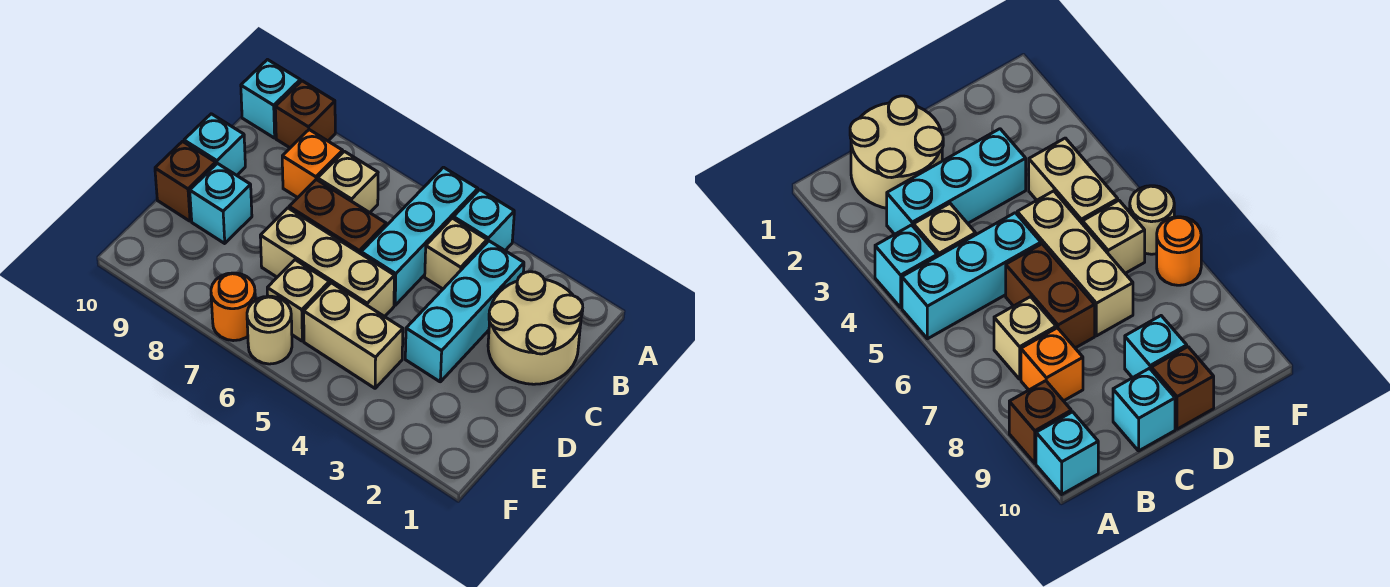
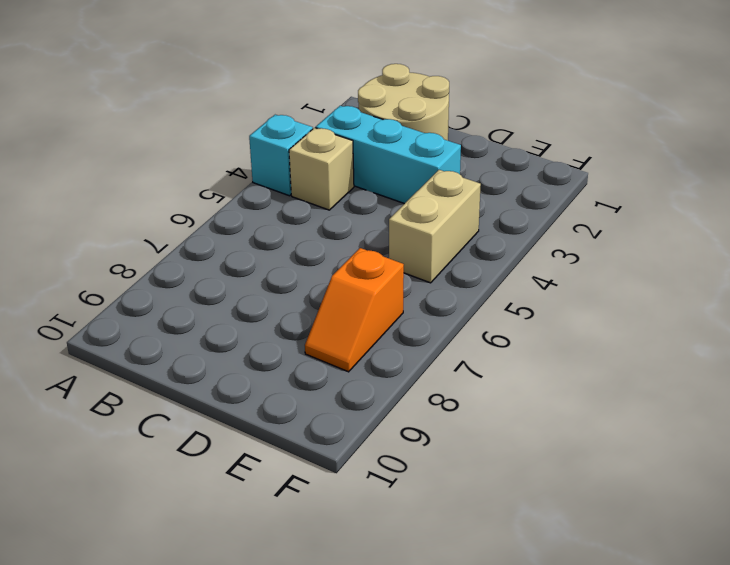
orange slope E7:E8 level 1 top 7 -> none
none -> cyan brick A5:C5 level 1
none -> brown brick A9 level 1
none -> cyan brick A10 level 1

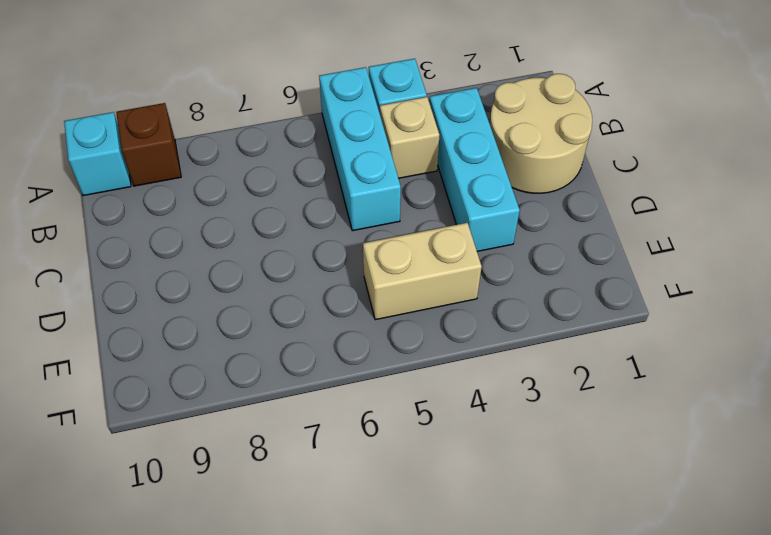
none -> tan brick B7 level 1
none -> orange brick B8 level 1
none -> brown brick C6:C7 level 1

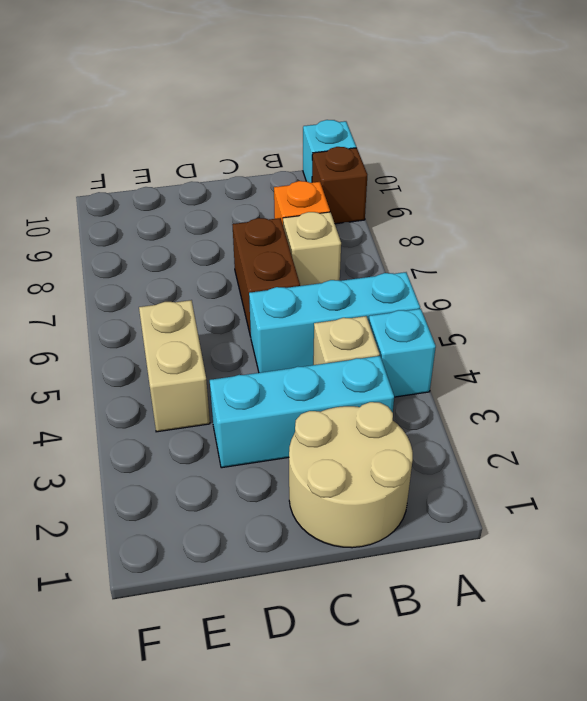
none -> cyan brick C10 level 1
none -> tan brick D5:D7 level 1
none -> cyan brick D9 level 1

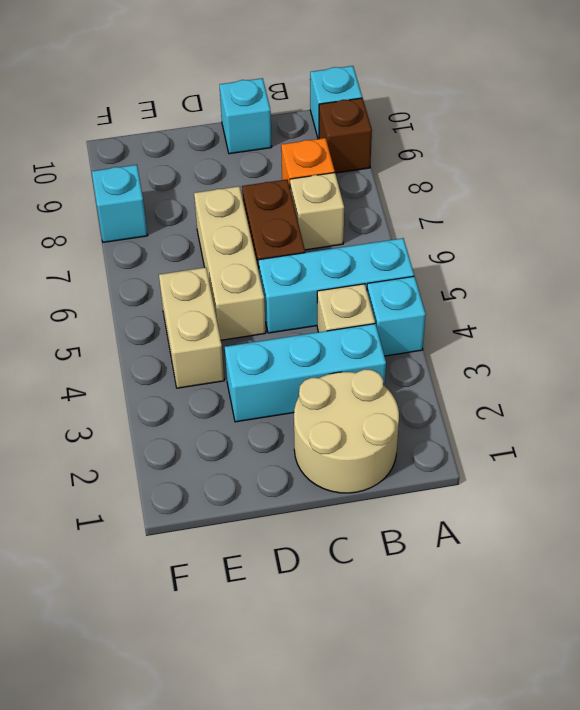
cyan brick F8 level 1 -> cyan brick D9 level 1
none -> brown brick D10 level 1
none -> tan brick E6 level 1
none -> tan round brick F6 level 1

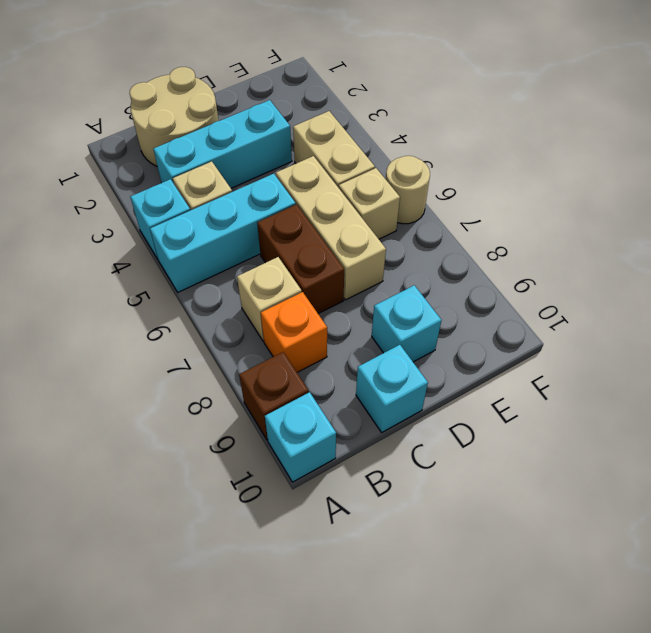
none -> brown brick D10 level 1
none -> orange round brick F7 level 1

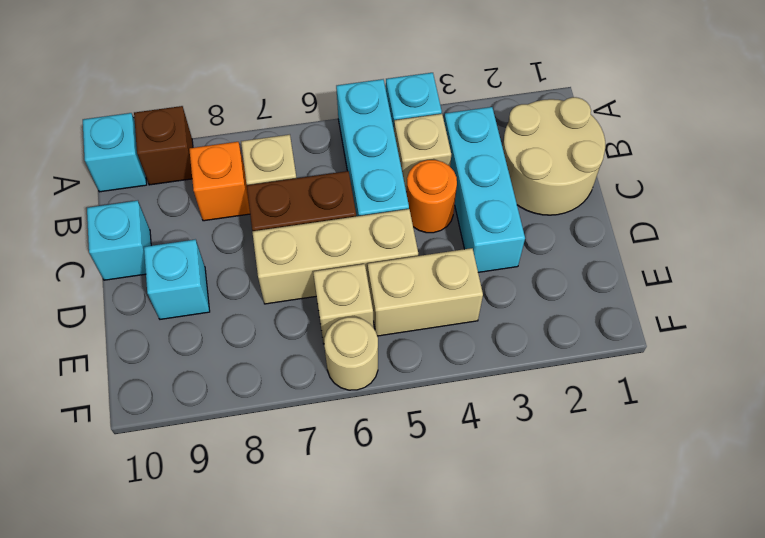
orange round brick C4 level 1 -> orange round brick F7 level 1
none -> brown brick D10 level 1

